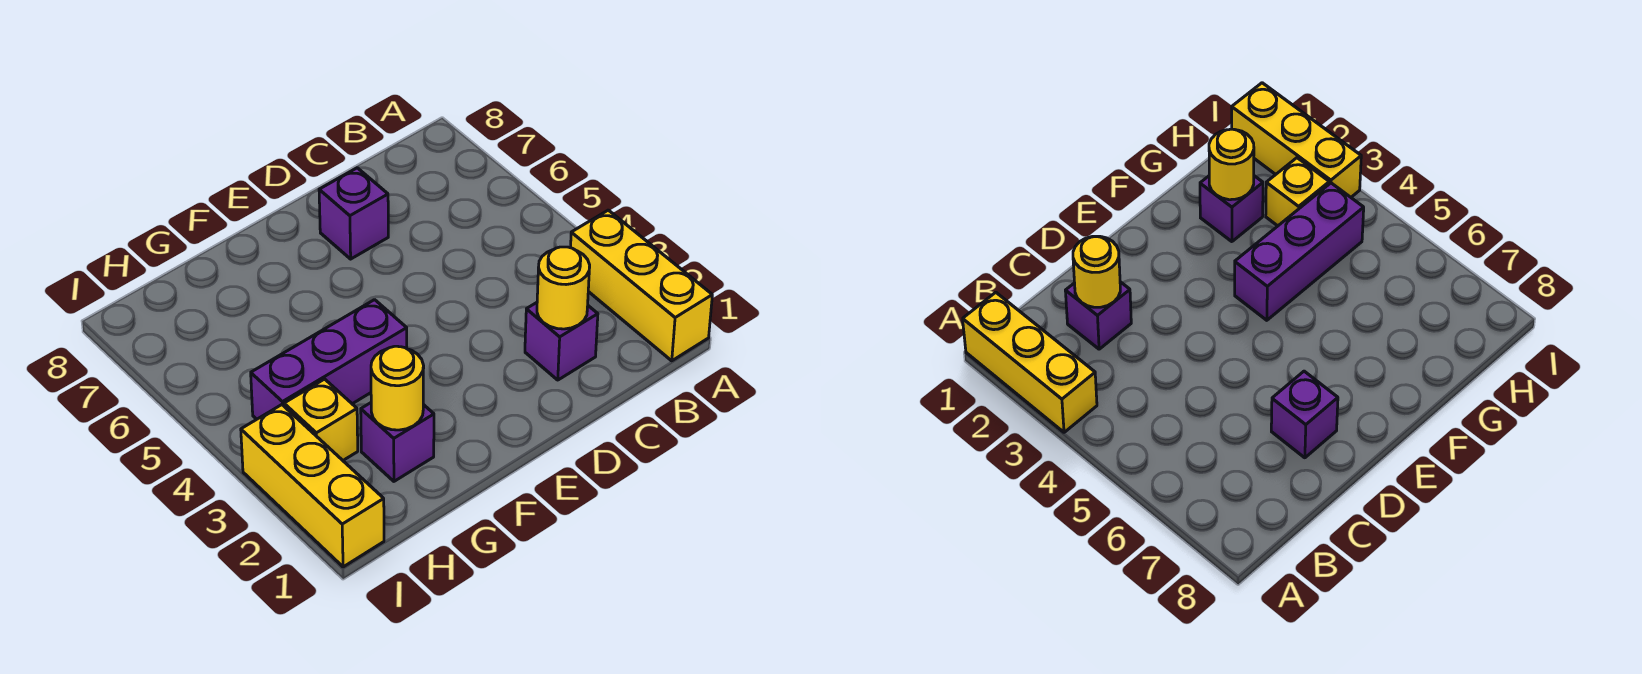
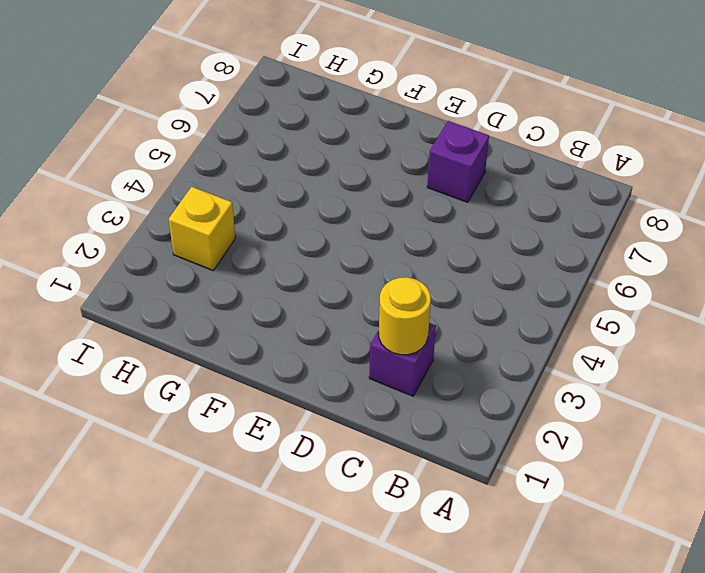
none -> yellow brick A1:A3 level 1
none -> purple brick F4:H4 level 1

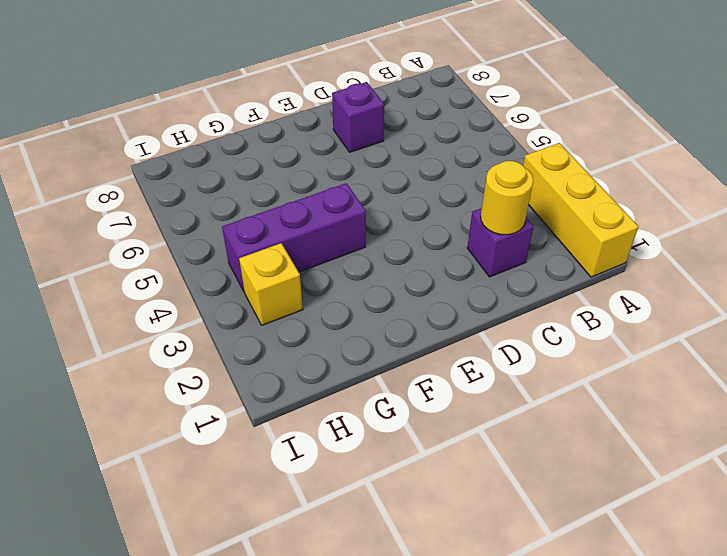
none -> purple brick G2 level 1
none -> yellow brick I1:I3 level 1

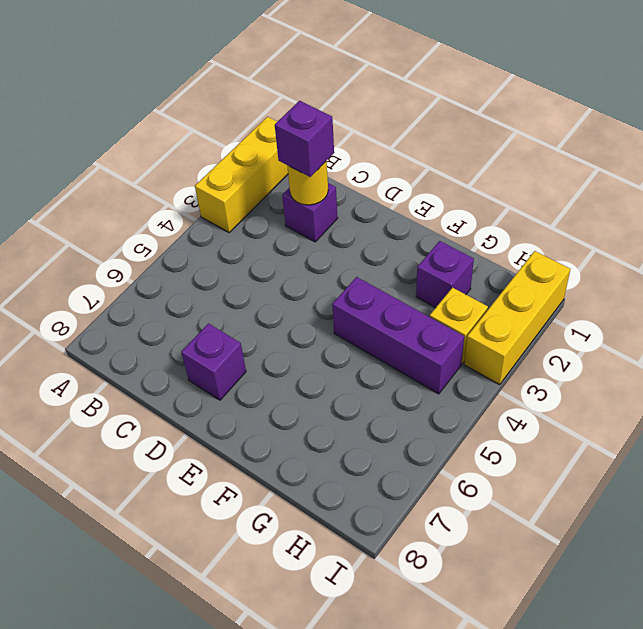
purple brick C2 level 3 -> none
none -> yellow round brick G2 level 2

